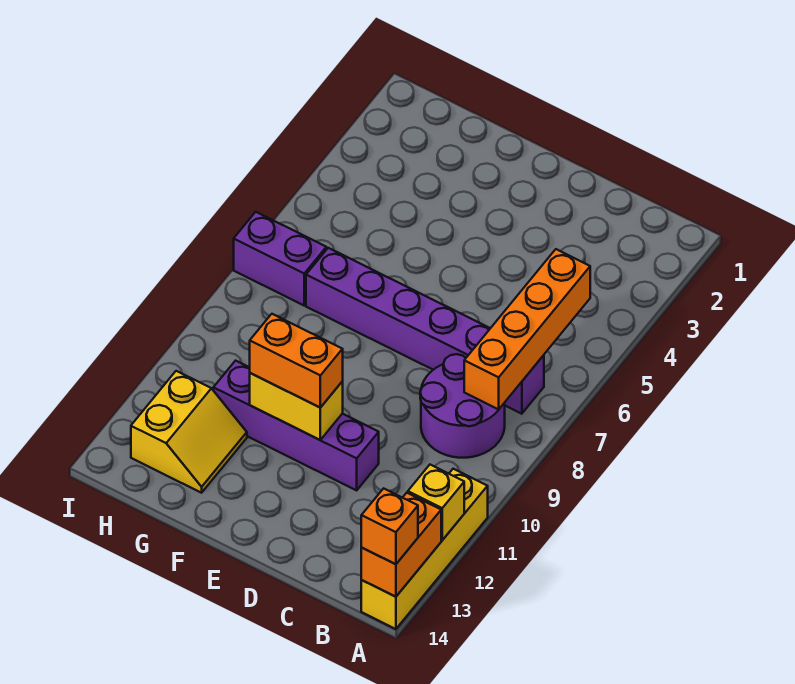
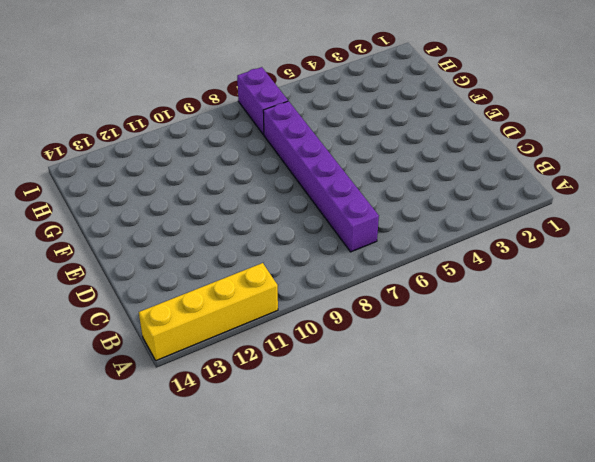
none -> purple round brick B8:C9 level 1
none -> purple brick D11:G11 level 1
none -> yellow slope G12:H13 level 1 top H

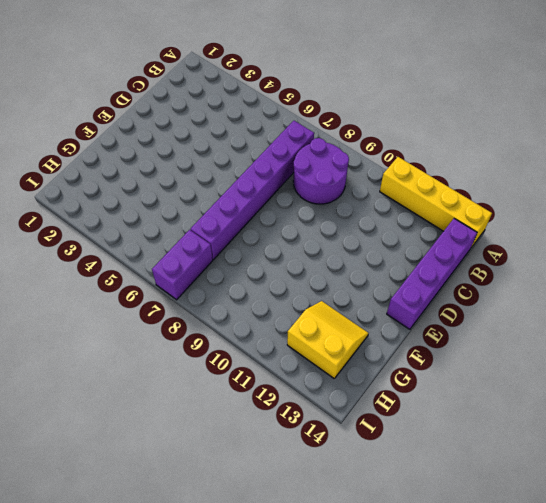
purple brick B14:E14 level 1 -> purple brick D11:G11 level 1
none -> yellow brick A12 level 2
none -> orange brick A13:A14 level 2
none -> orange brick B5:B8 level 2

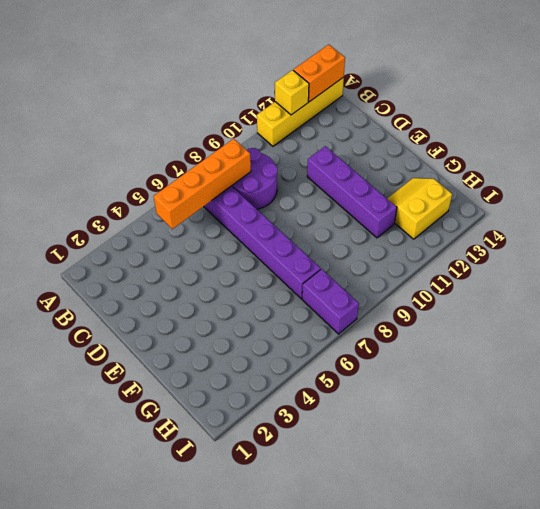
none -> yellow brick E11:F11 level 2
none -> orange brick A14 level 3
none -> orange brick E11:F11 level 3

